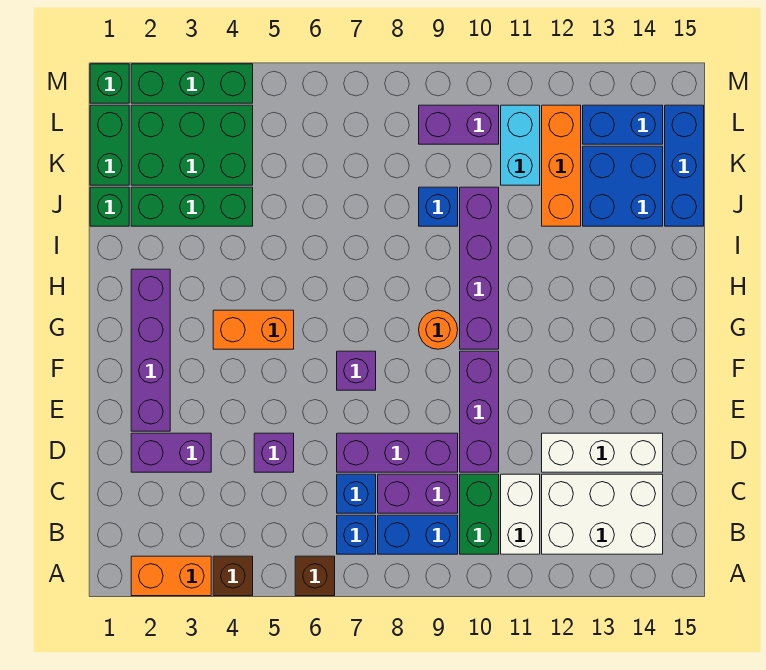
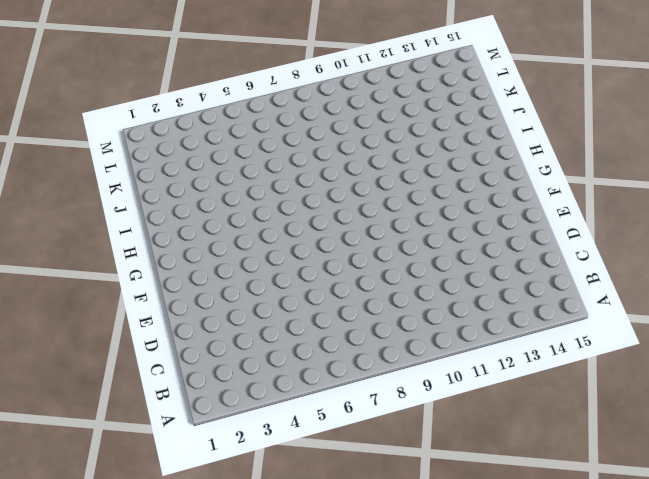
none -> orange brick A2:A3 level 1
none -> brown brick A4 level 1
none -> brown brick A6 level 1
none -> blue brick B7 level 1

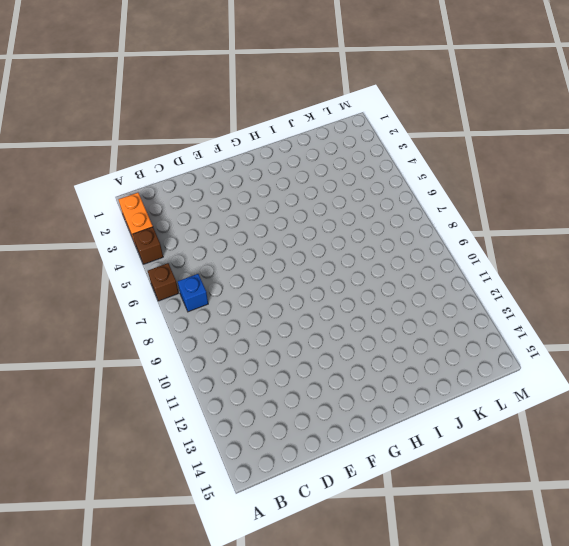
none -> blue brick B8:B9 level 1
none -> green brick B10:C10 level 1
none -> white brick B11:C11 level 1
none -> white brick B12:C14 level 1

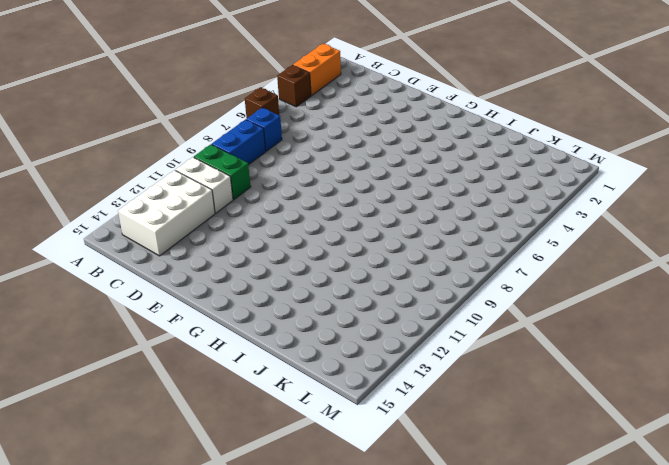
none -> blue brick C7 level 1
none -> purple brick C8:C9 level 1
none -> purple brick D2:D3 level 1
none -> purple brick D5 level 1

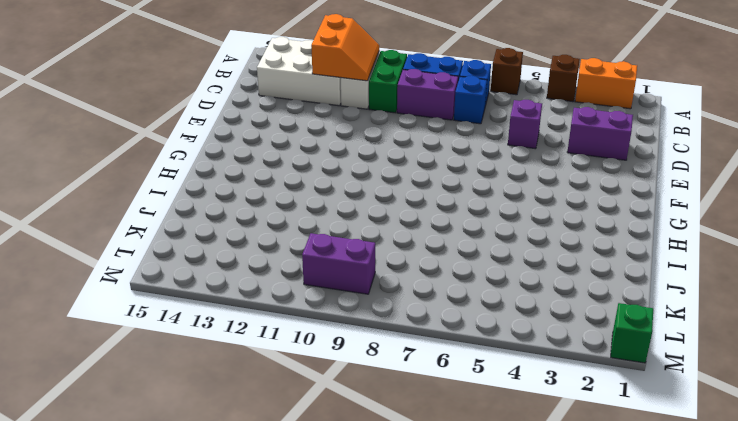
orange slope B11:C12 level 2 top 12 -> none
none -> purple brick D7:D9 level 1
none -> purple brick D10:F10 level 1
none -> white brick D12:D14 level 1
none -> purple brick E2:H2 level 1

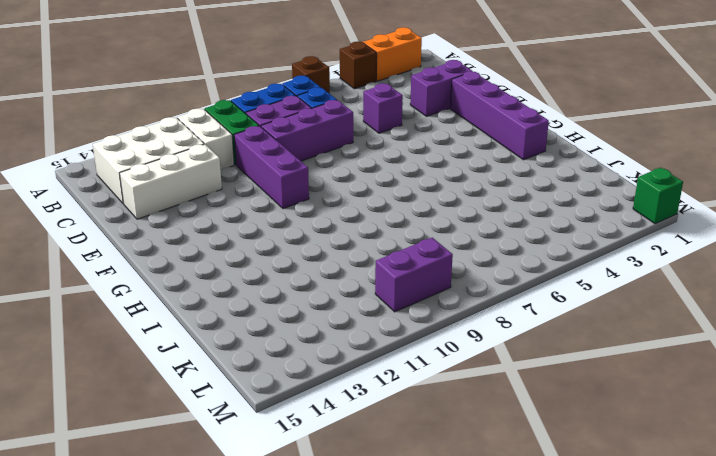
none -> purple brick F7 level 1
none -> orange brick G4:G5 level 1
none -> orange round brick G9 level 1
none -> purple brick G10:J10 level 1

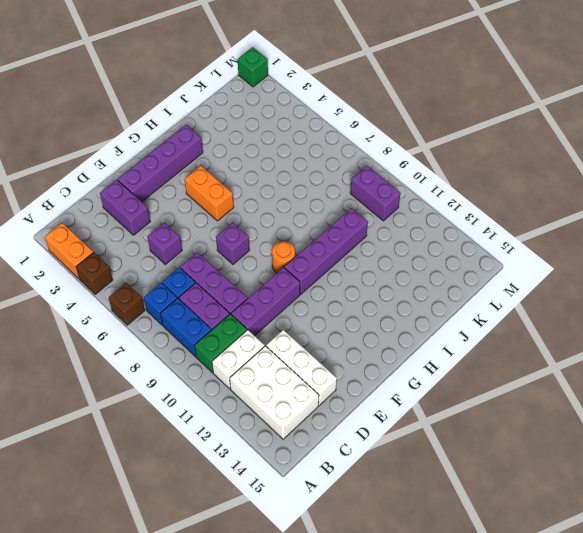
none -> green brick J1 level 1
none -> green brick J2:J4 level 1
none -> blue brick J9 level 1
none -> orange brick J12:L12 level 1

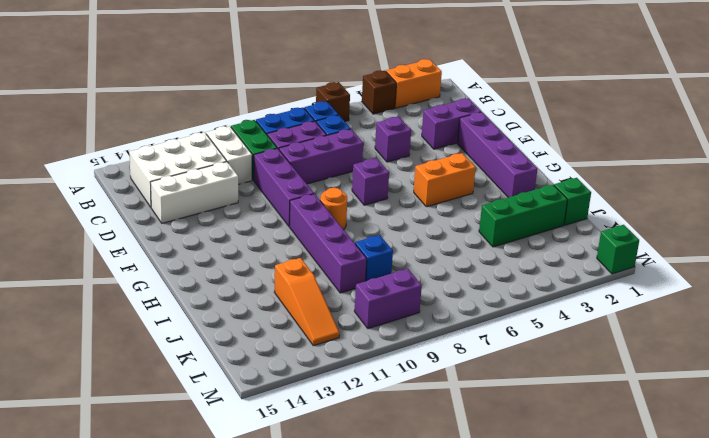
orange slope J12:L12 level 1 top J -> orange brick J12:L12 level 1
none -> blue brick J13:K14 level 1
none -> blue brick J15:L15 level 1
none -> green brick K1:L1 level 1
none -> green brick K2:L4 level 1

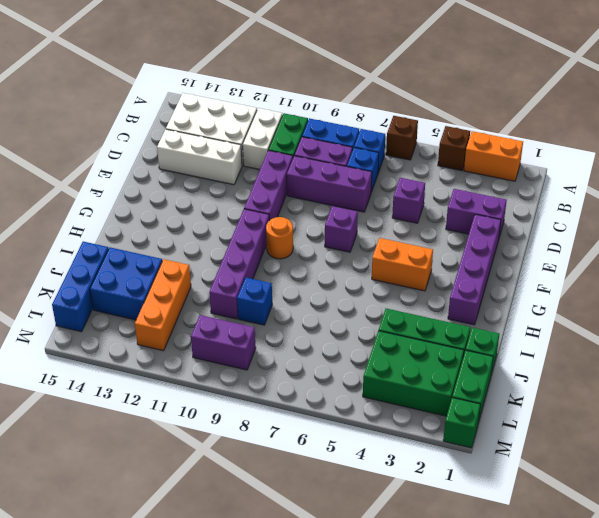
none -> cyan brick K11:L11 level 1
none -> blue brick L13:L14 level 1
none -> green brick M2:M4 level 1

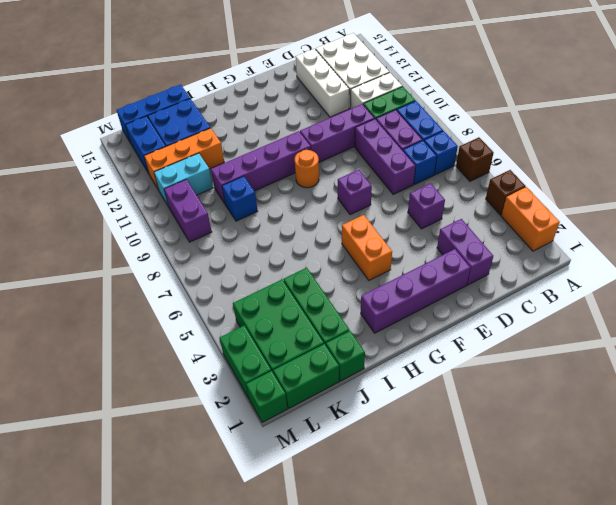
green brick M2:M3 level 1 -> green brick M2:M4 level 1

